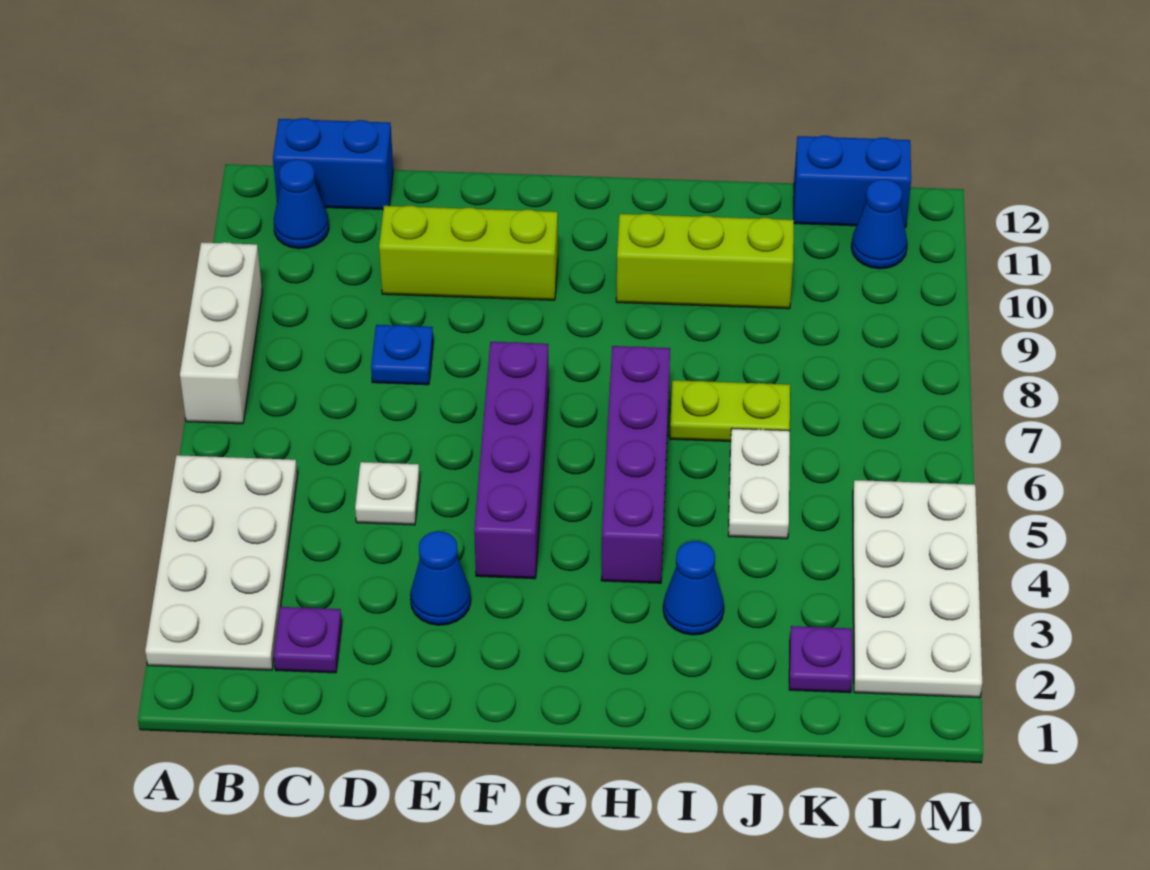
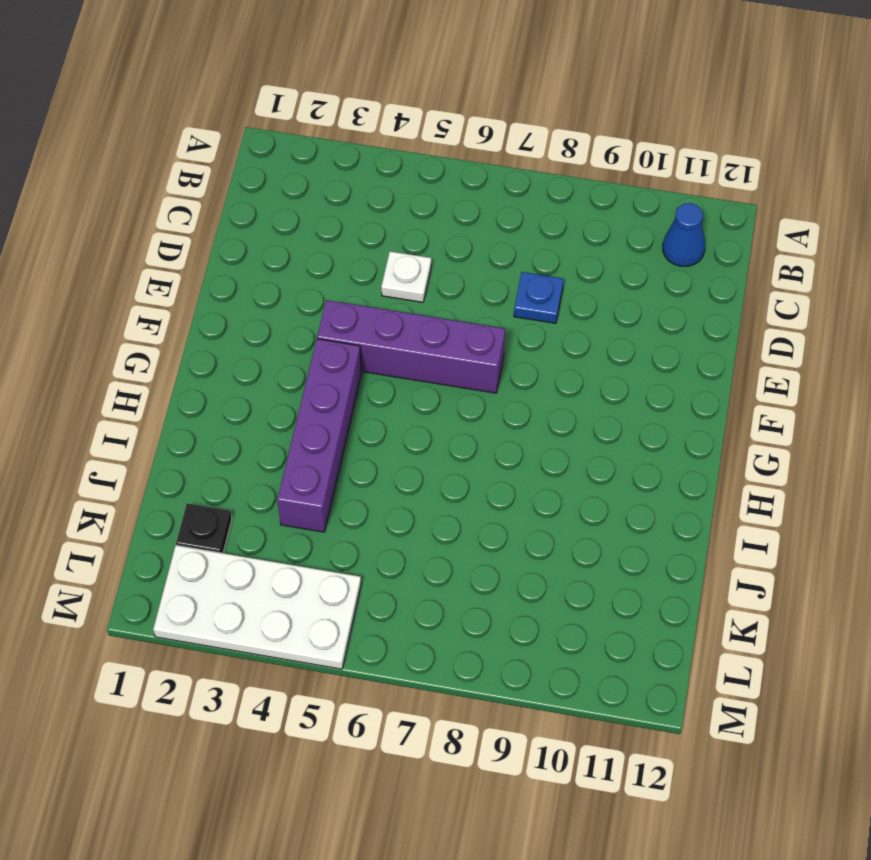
purple brick G4:J4 level 1 -> purple brick H4:H7 level 1
black plate K2 level 1 -> purple plate K2 level 1
none -> white plate A2:B5 level 1
none -> white brick A7:A9 level 1
none -> blue brick B12:C12 level 1

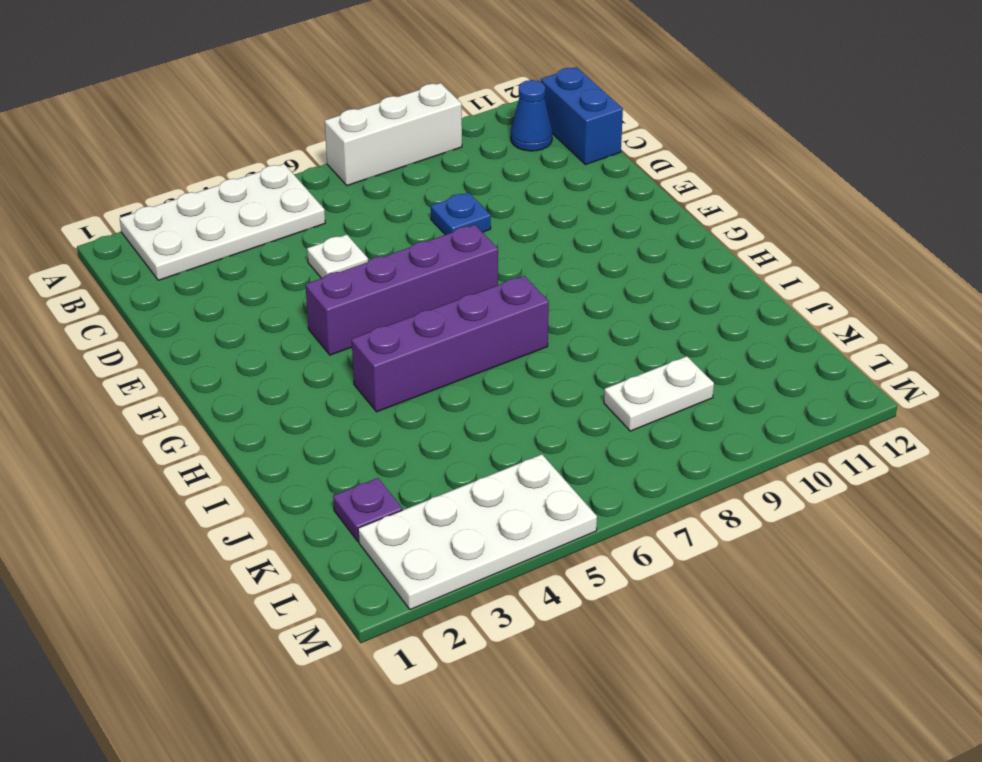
white plate K8:K9 level 1 -> white plate J5:J6 level 1
none -> purple plate C2 level 1
none -> lime brick D10:F10 level 1
none -> blue cone E3 level 1

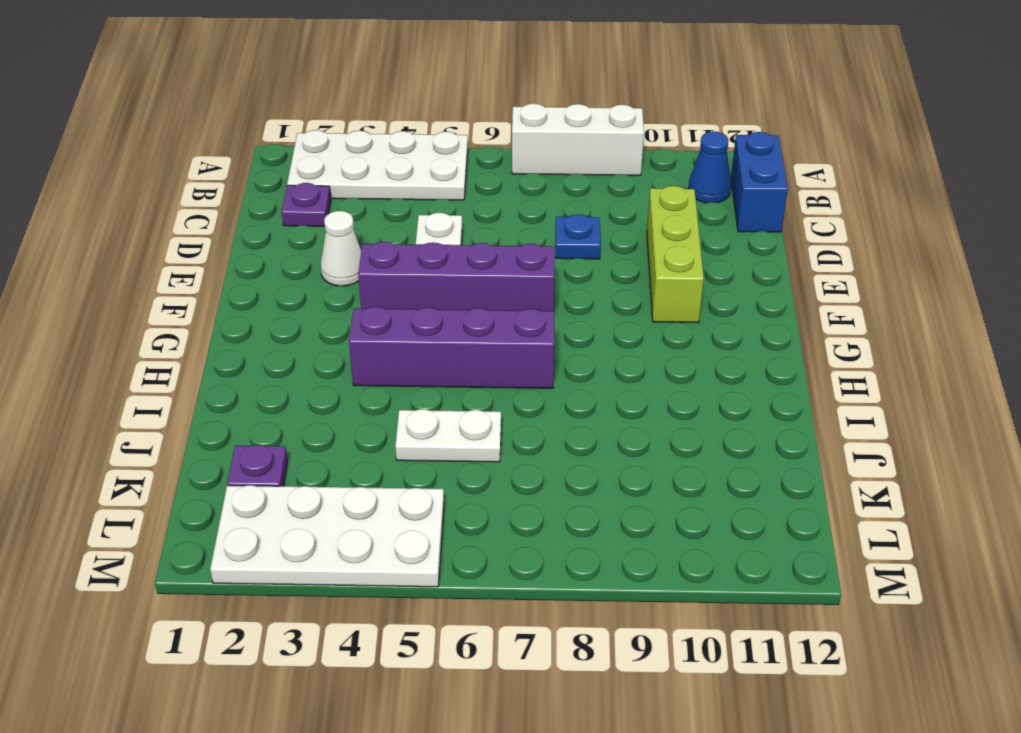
white cone E3 level 1 -> blue cone E3 level 1
none -> lime brick H10:J10 level 1
none -> blue cone I3 level 1
none -> lime plate I7:J7 level 1

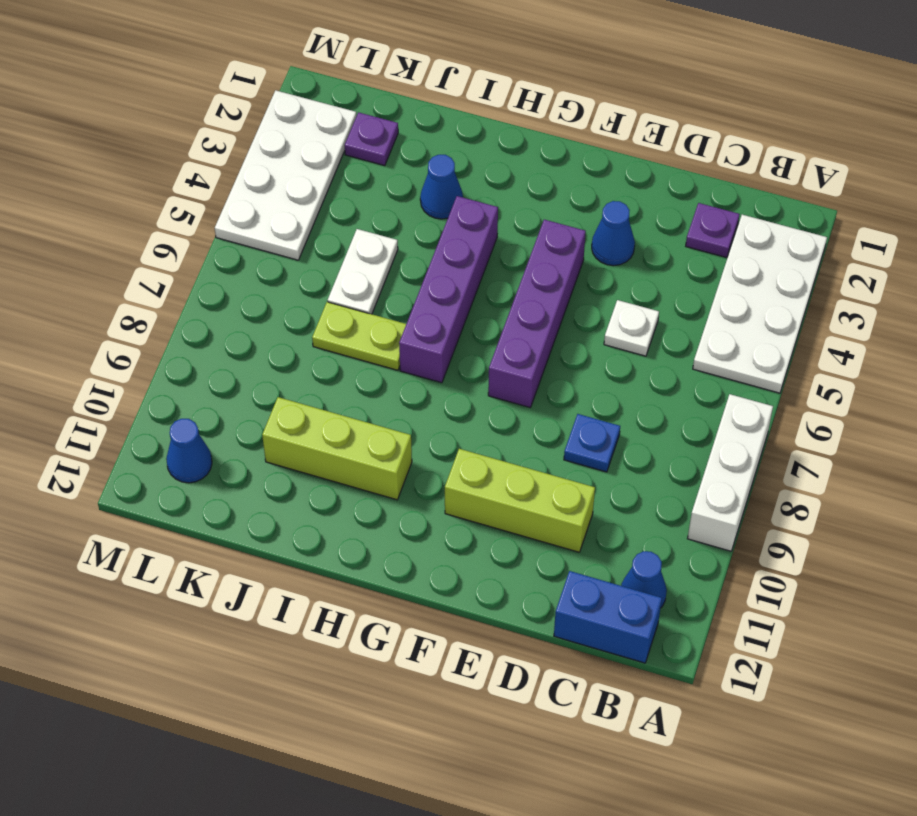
none -> blue brick K12:L12 level 1

